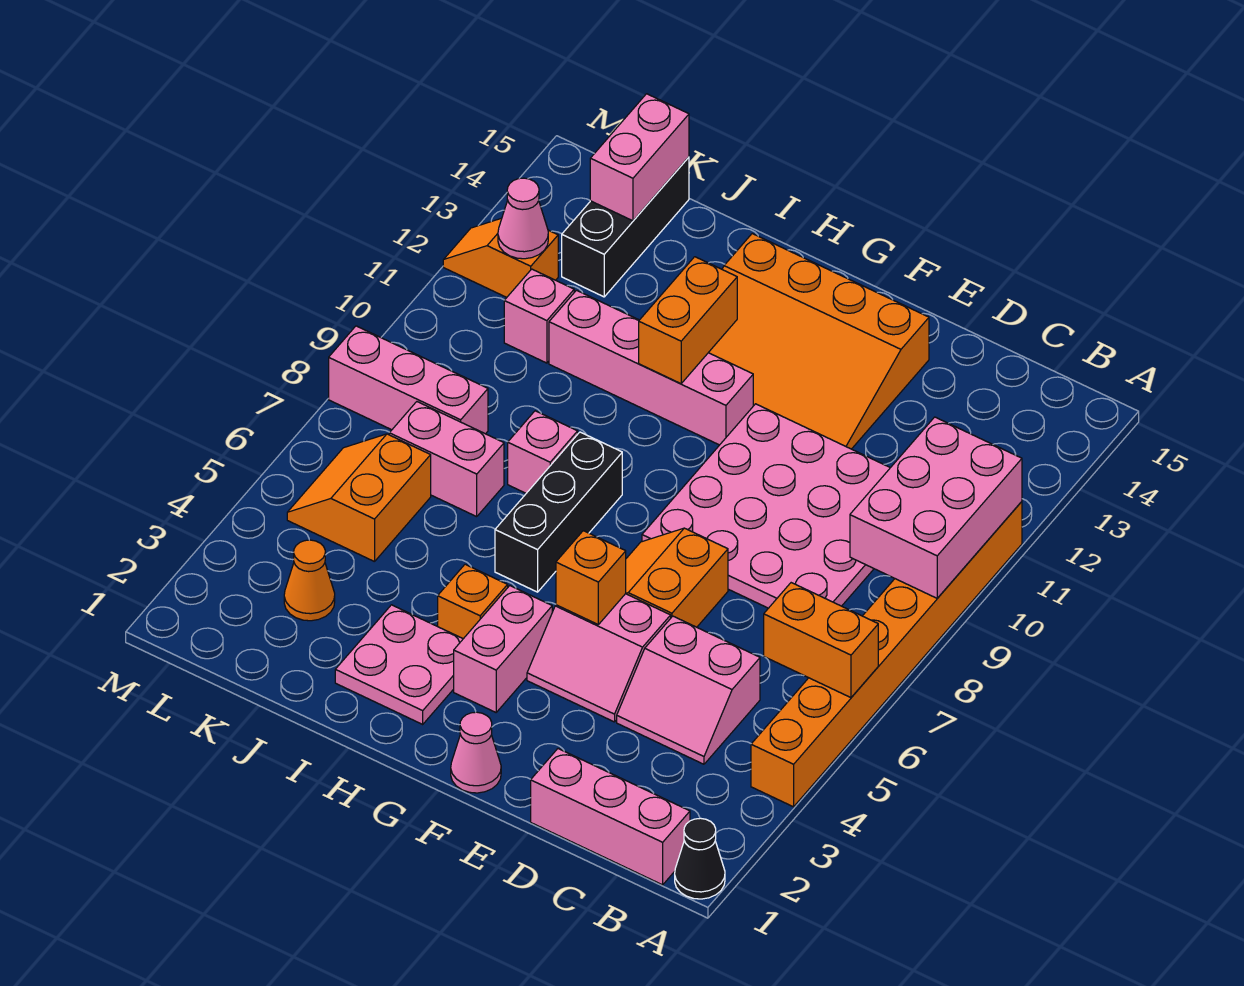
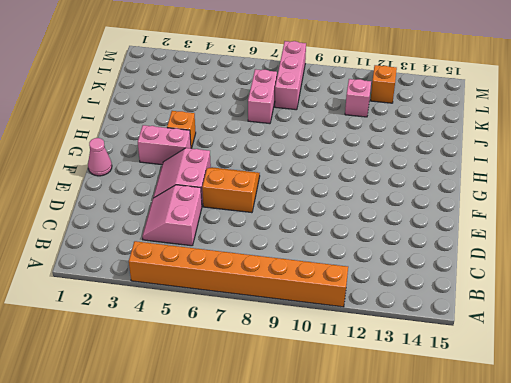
none -> black cone A1 level 1
none -> pink brick B1:D1 level 1
none -> pink plate C8:F11 level 1

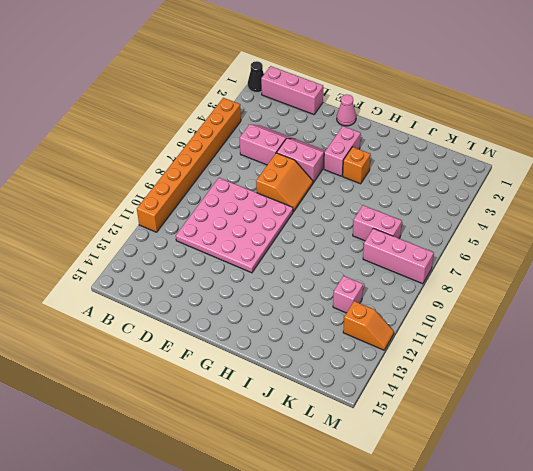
none -> orange slope E12:H14 level 1 top 14
none -> pink brick G11:J11 level 1
none -> pink plate H2:I3 level 1

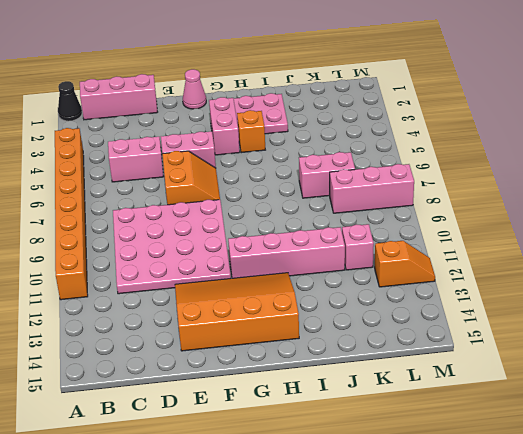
none -> black brick H6:H8 level 1
none -> pink brick I8 level 1
none -> orange cone K3 level 1

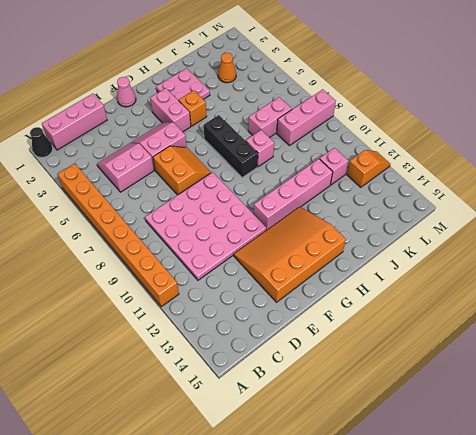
none -> orange slope K5:L6 level 1 top K
none -> black brick K13:K15 level 1
none -> orange brick A6:B6 level 2

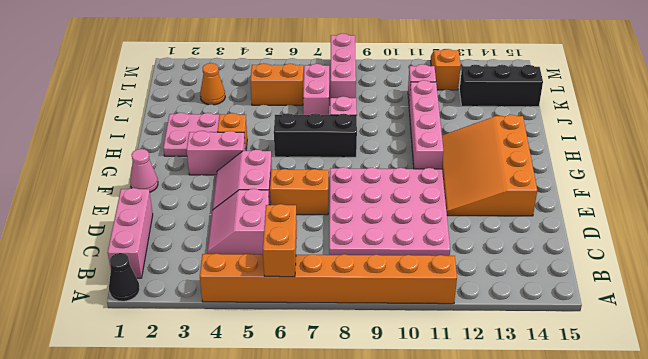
none -> pink brick A9:B11 level 2
none -> orange brick F5 level 2
none -> orange brick H11:H12 level 2

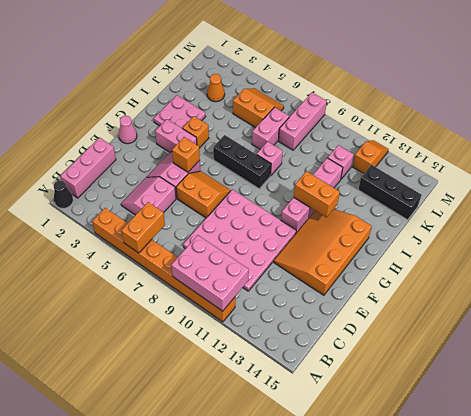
none -> pink brick K14:K15 level 2
none -> pink cone L12 level 2

